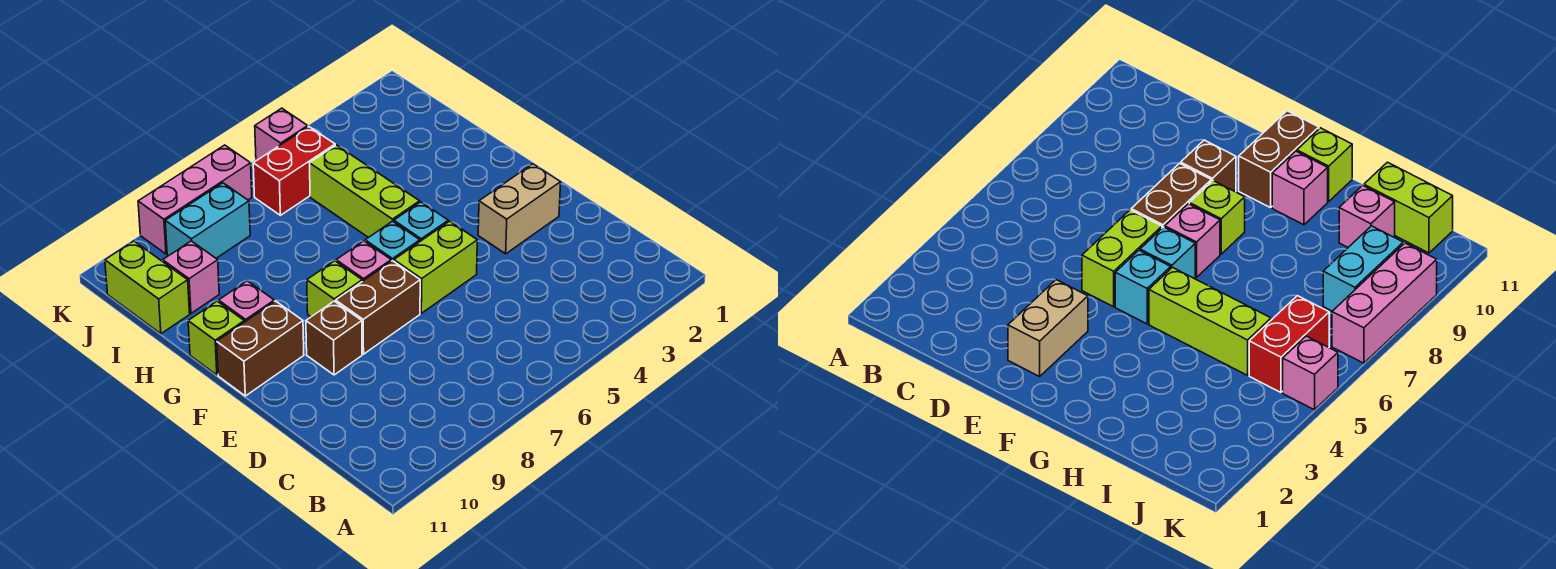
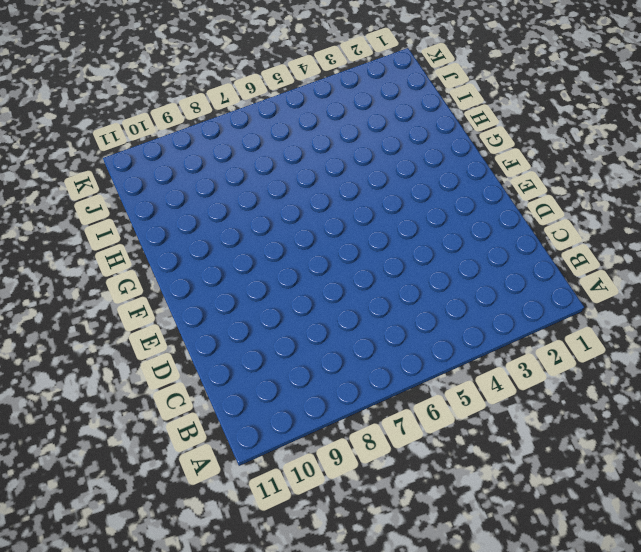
none -> tan brick E2:E3 level 1
none -> lime brick E5:E6 level 1
none -> brown brick E7:E8 level 1

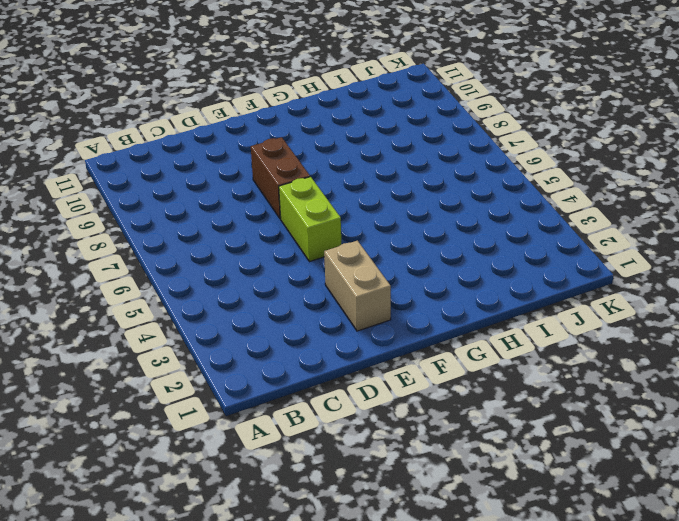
none -> brown brick E9 level 1
none -> cyan brick F5 level 1
none -> cyan brick F6 level 1

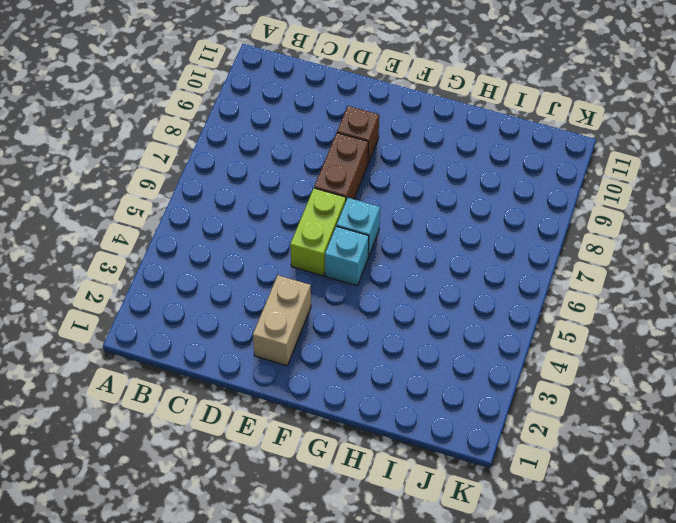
none -> pink brick F7 level 1
none -> lime brick F8 level 1
none -> brown brick F10:F11 level 1

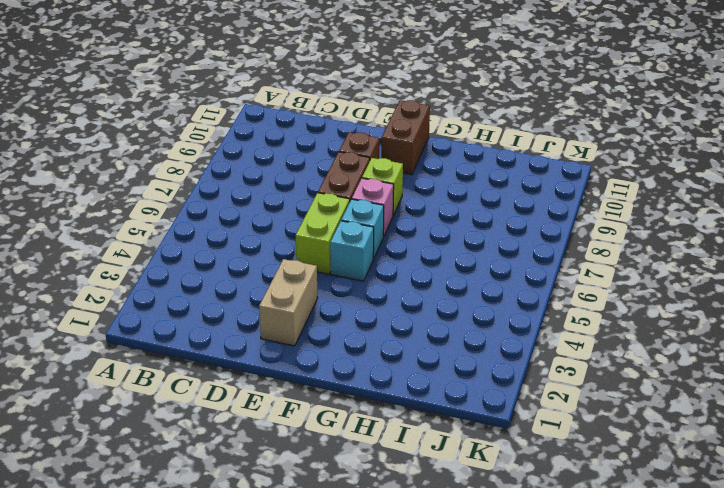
none -> lime brick G5:I5 level 1
none -> pink brick G10 level 1
none -> lime brick G11 level 1

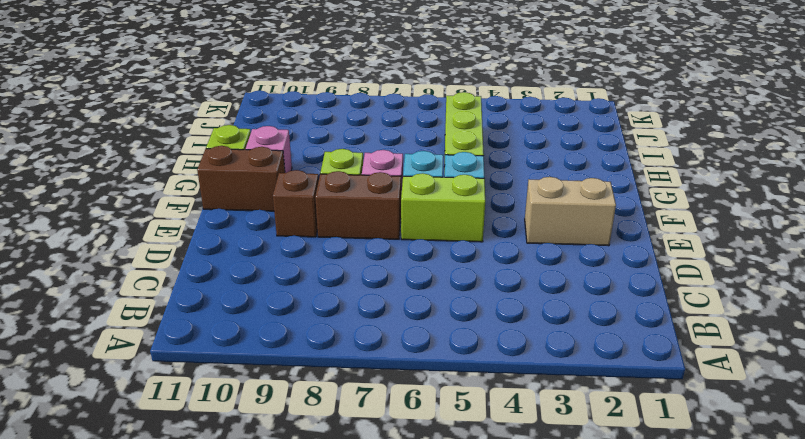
none -> pink brick I10 level 1
none -> lime brick I11:J11 level 1
none -> red brick J5:J6 level 1

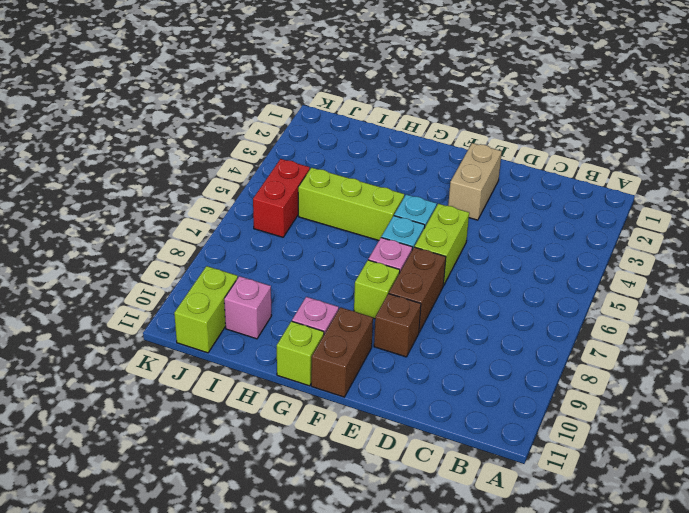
lime brick J10:J11 level 1 -> lime brick I11:J11 level 1
none -> cyan brick J8:J9 level 1
none -> pink brick K5 level 1
none -> pink brick K7:K9 level 1

